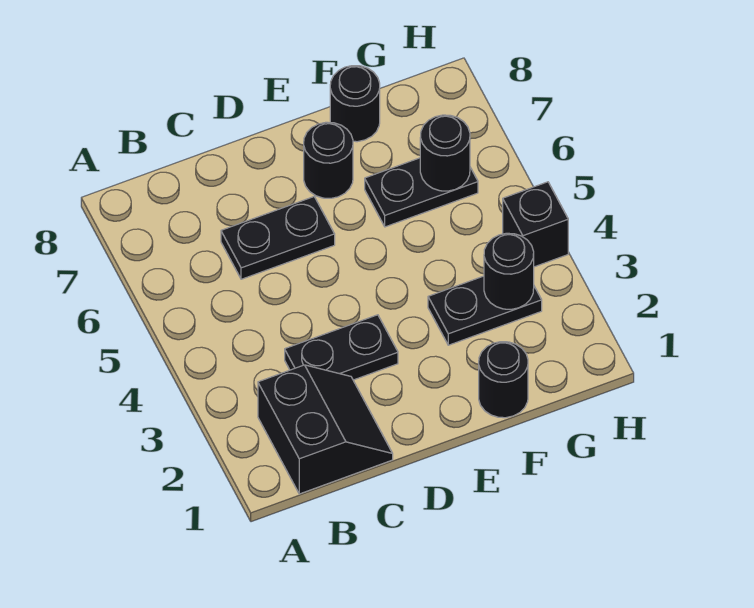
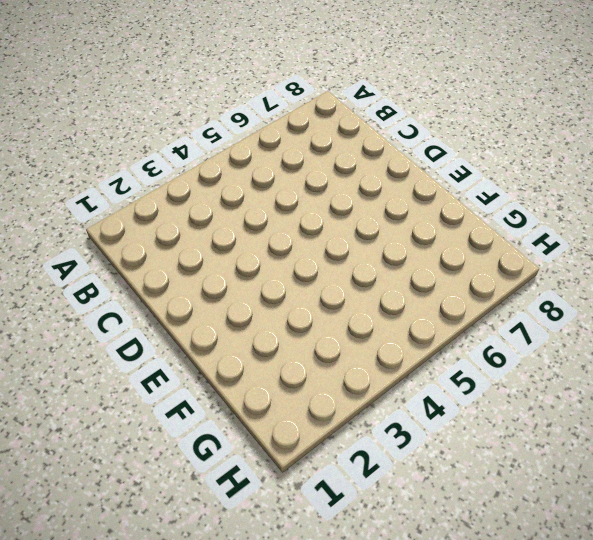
none -> black slope B1:C2 level 1 top B
none -> black plate C3:D3 level 1

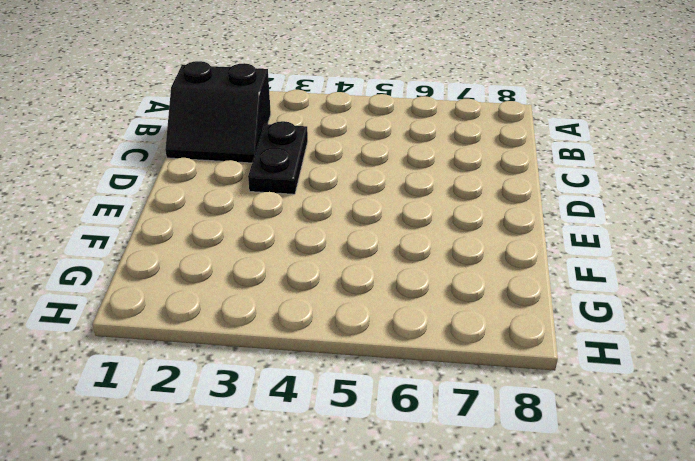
none -> black plate C6:D6 level 1
none -> black round brick E7 level 1

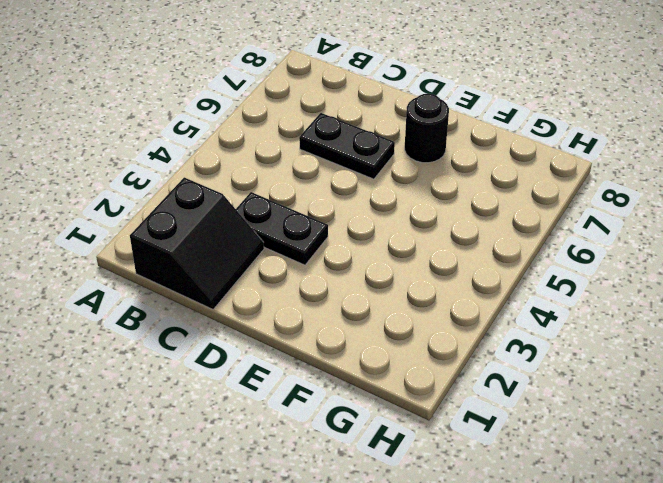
none -> black round brick F1 level 1
none -> black plate F3:G3 level 1

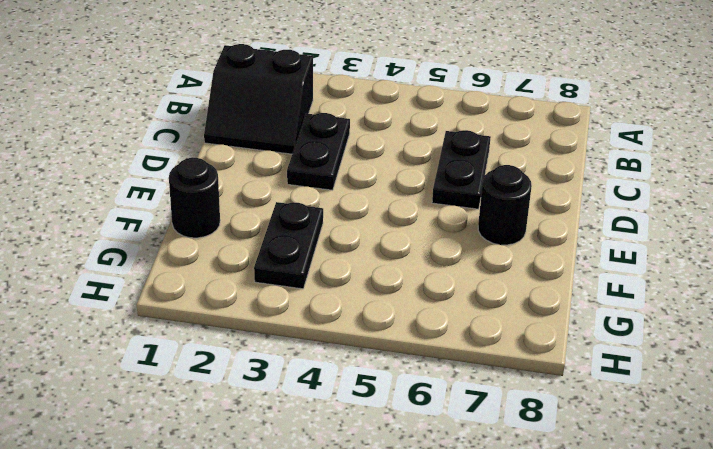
none -> black plate F6:G6 level 1
none -> black round brick F8 level 1

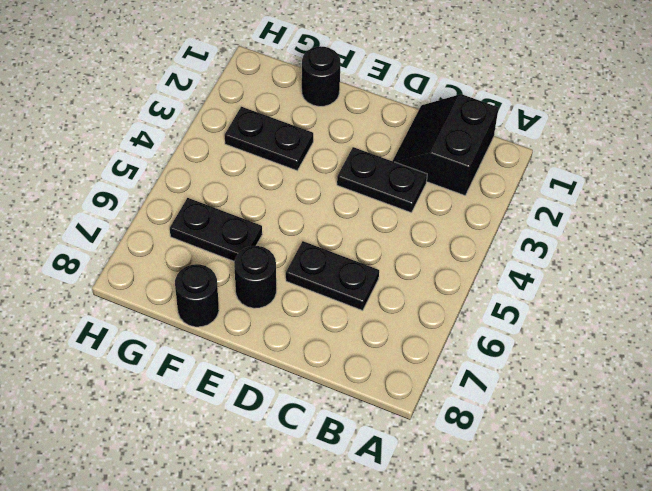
none -> black brick H4 level 1
none -> black round brick G3 level 2

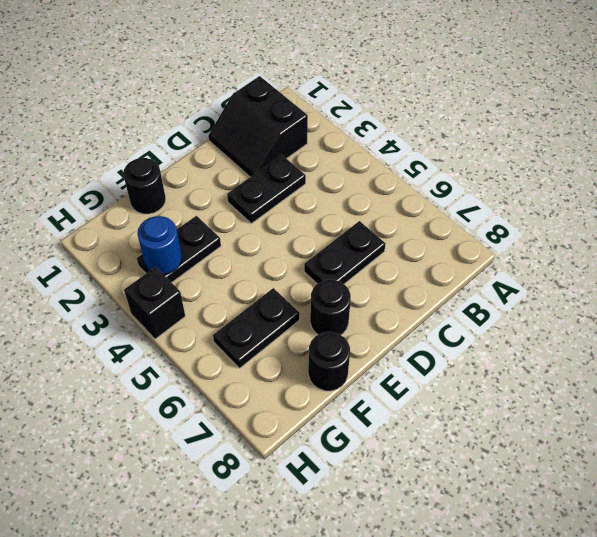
blue round brick G3 level 2 -> black round brick G3 level 2
none -> black round brick G6 level 2

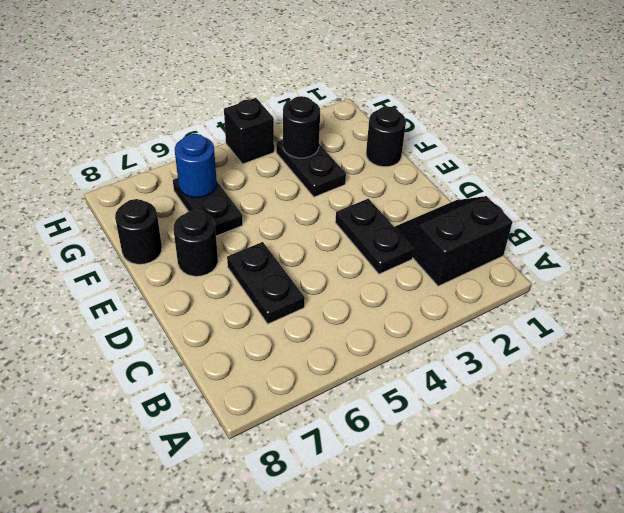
blue round brick G6 level 2 -> black round brick G6 level 2

